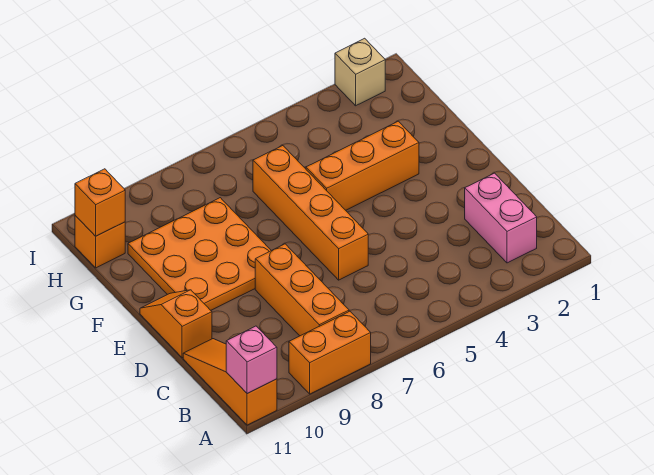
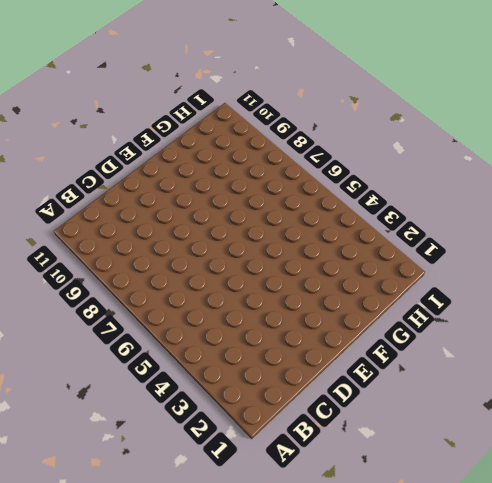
none -> orange brick A8:A9 level 1
none -> orange slope A11:C11 level 1 top A
none -> pink brick B2:C2 level 1

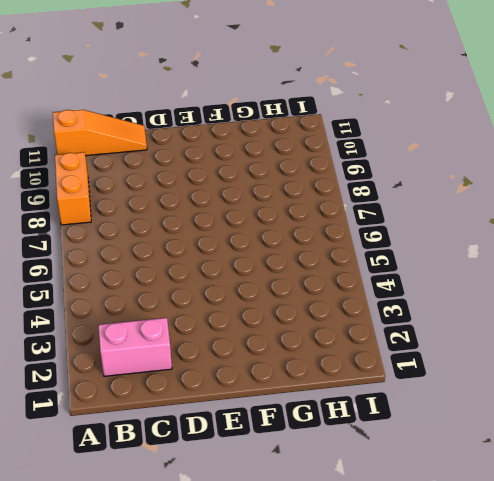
none -> orange brick B8:D8 level 1
none -> orange brick D6:G6 level 1
none -> orange slope D11:E11 level 1 top D

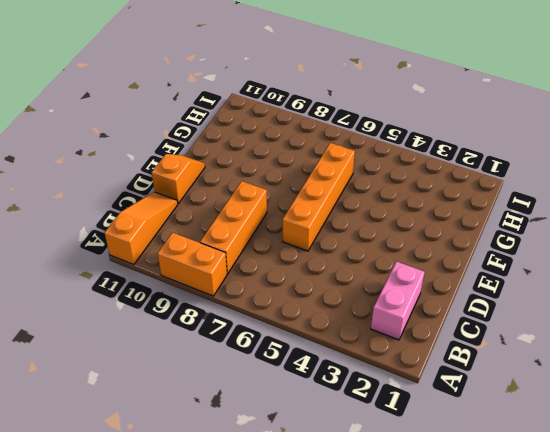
none -> orange plate E8:G10 level 1
none -> orange brick F3:F5 level 1
none -> orange brick H11 level 1

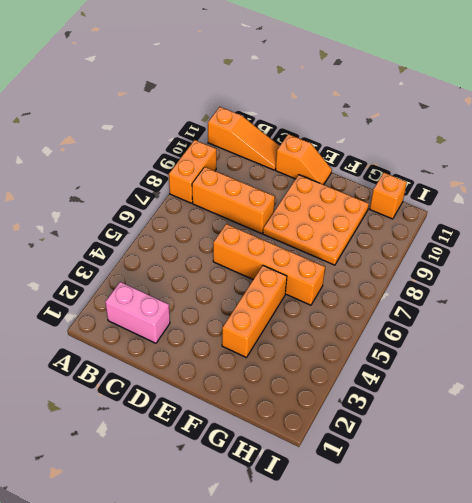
none -> tan brick I2 level 1
none -> pink brick A11 level 2
none -> orange brick H11 level 2

